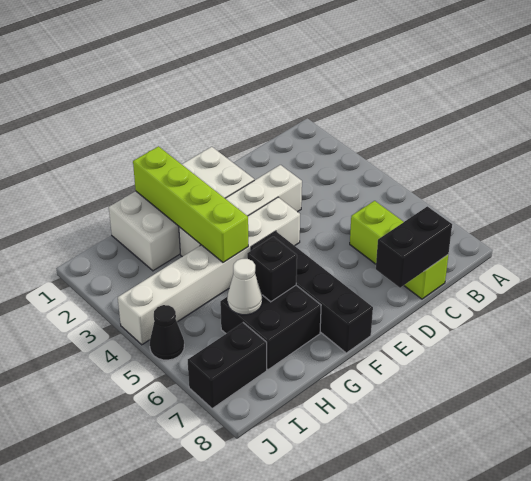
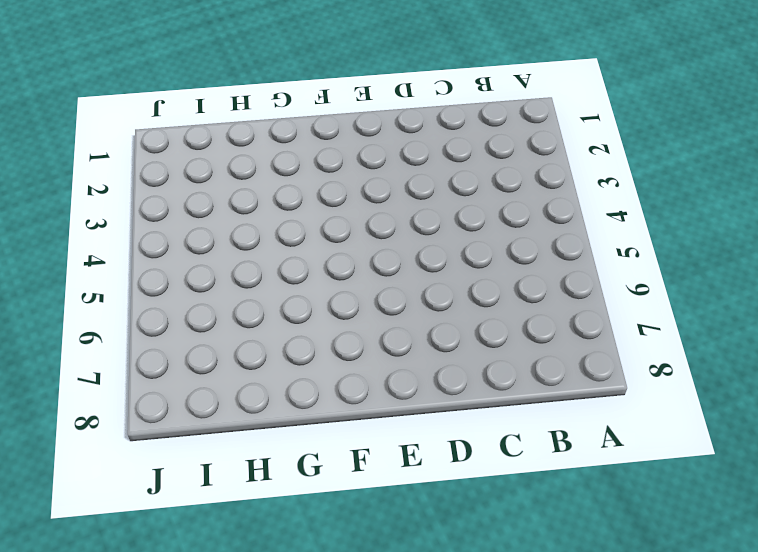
none -> lime brick C6:C8 level 1
none -> white brick D3:G3 level 1
none -> white brick E1:H2 level 1

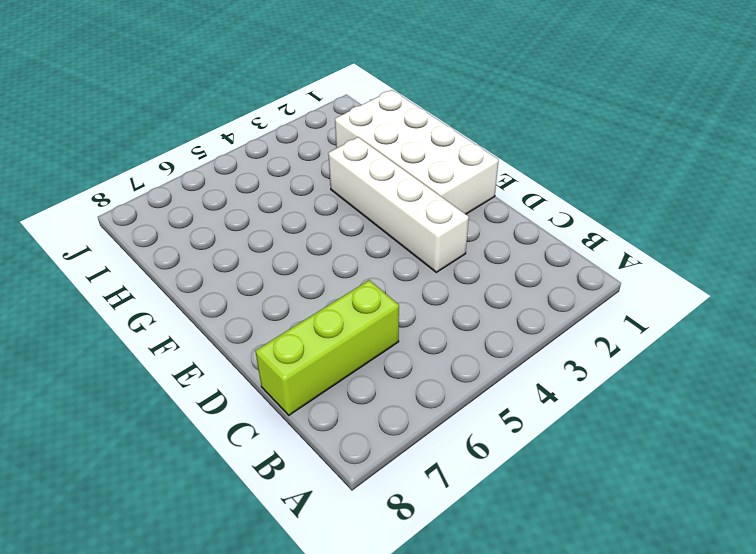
none -> white brick E4:J4 level 1
none -> black brick F5:F8 level 1
none -> black brick G6:H7 level 1

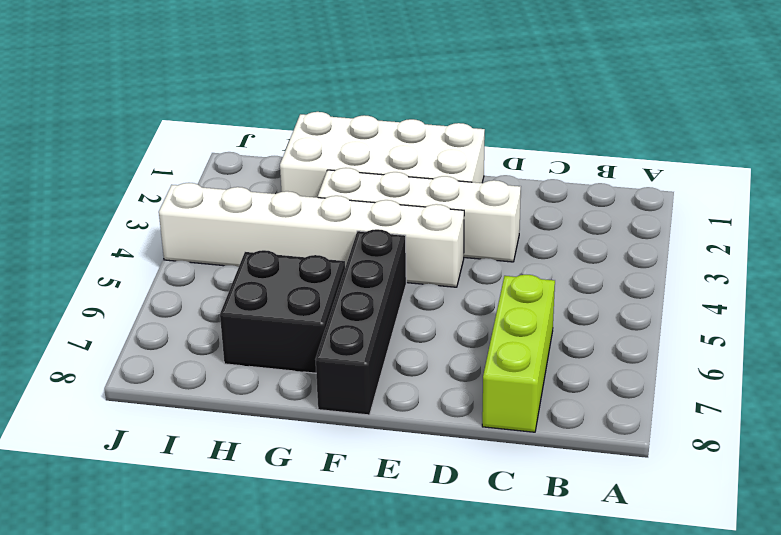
none -> black brick I7:J7 level 1
none -> black cone J5 level 1
none -> black brick C8:D8 level 2

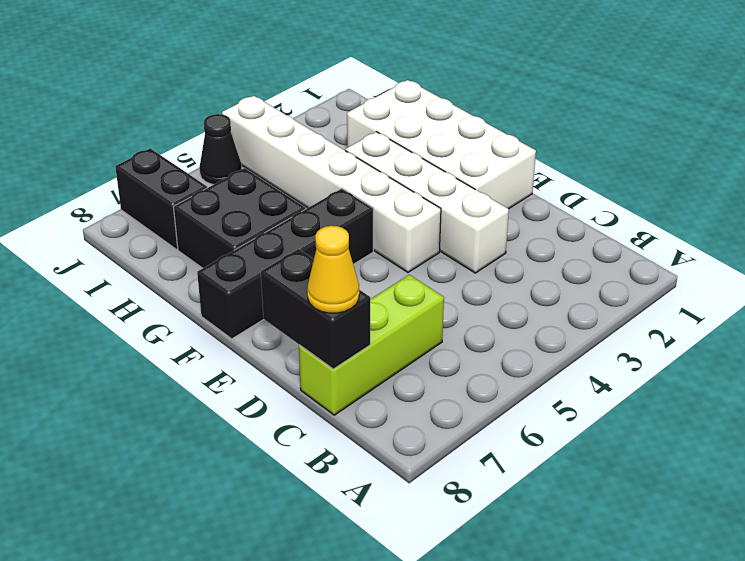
yellow cone C8 level 3 -> none
none -> lime brick G1:G4 level 2
none -> black brick G6 level 2
none -> white cone H6 level 2

